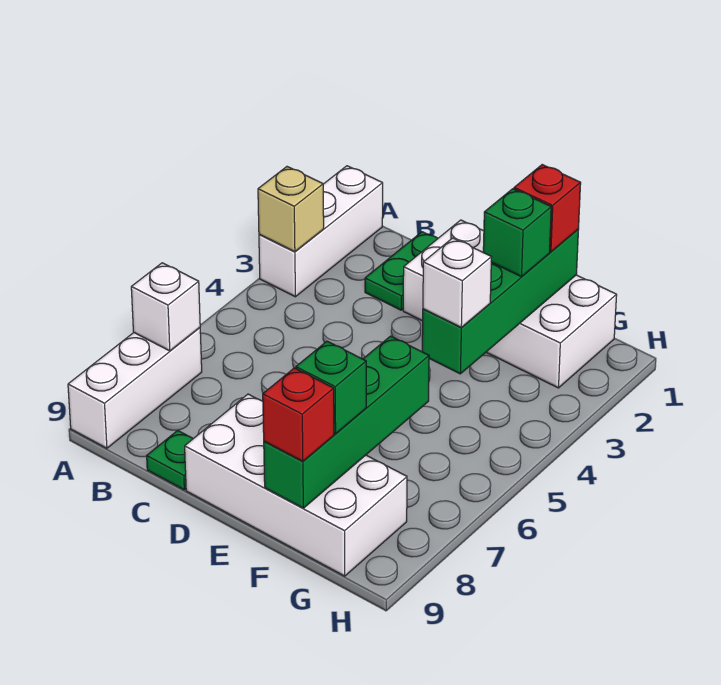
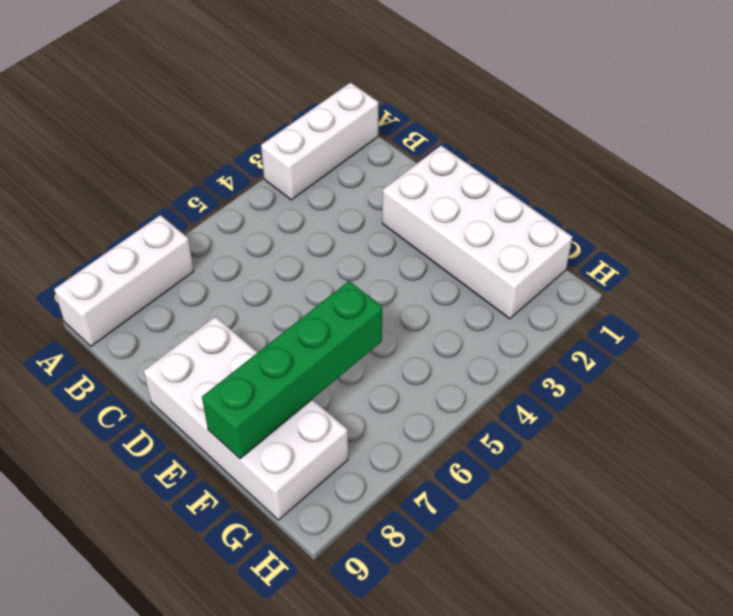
none -> green plate C1:C2 level 1
none -> green plate C9 level 1
none -> tan brick A3 level 2

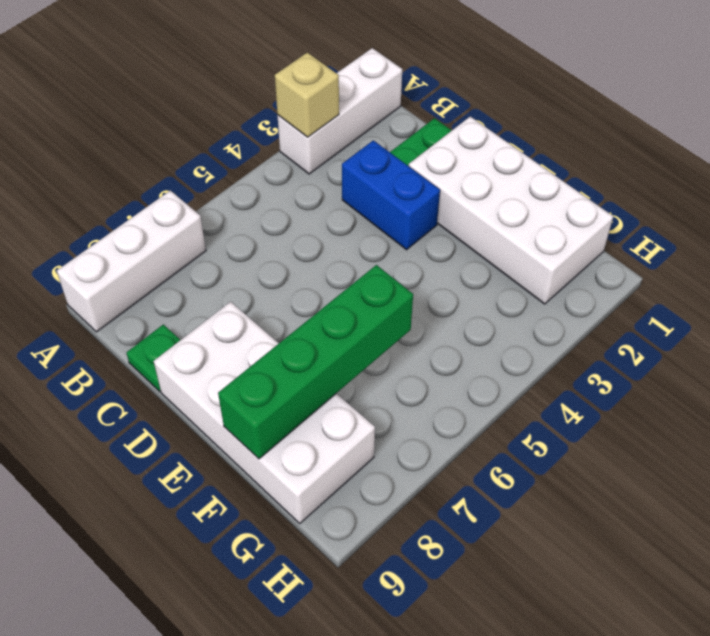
blue brick C3:D3 level 1 -> none
none -> white brick A7 level 2
none -> green brick F1:F4 level 2
none -> red brick F1 level 3

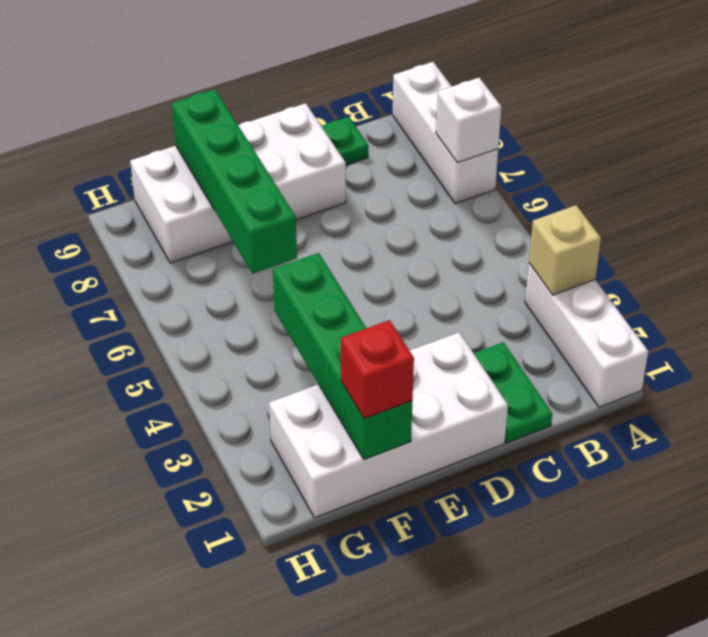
none -> green brick F2 level 3
none -> white brick F4 level 3
none -> green brick F8 level 3

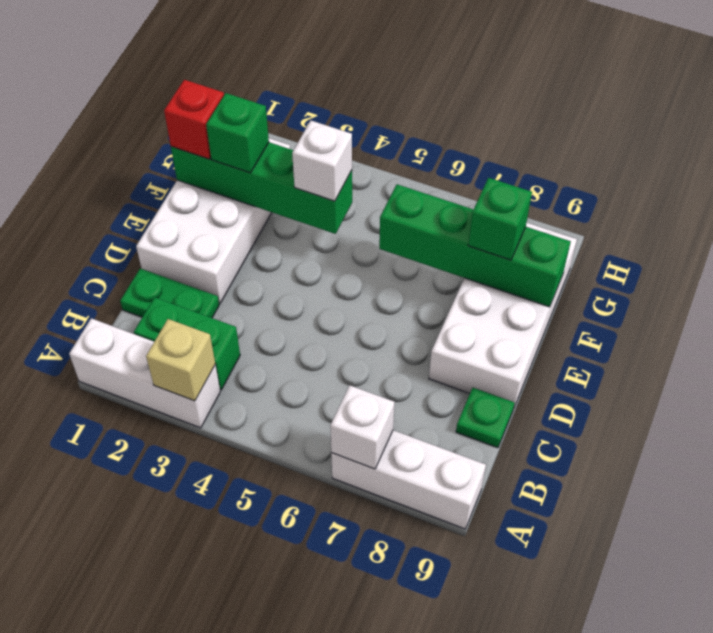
green brick B2:B3 level 1 -> none
none -> red brick F9 level 3

